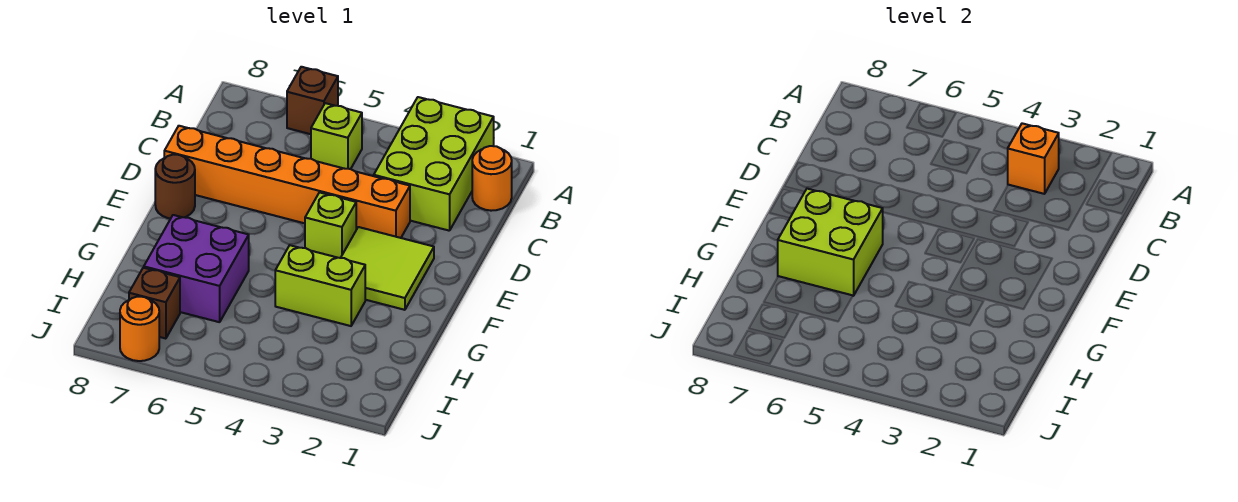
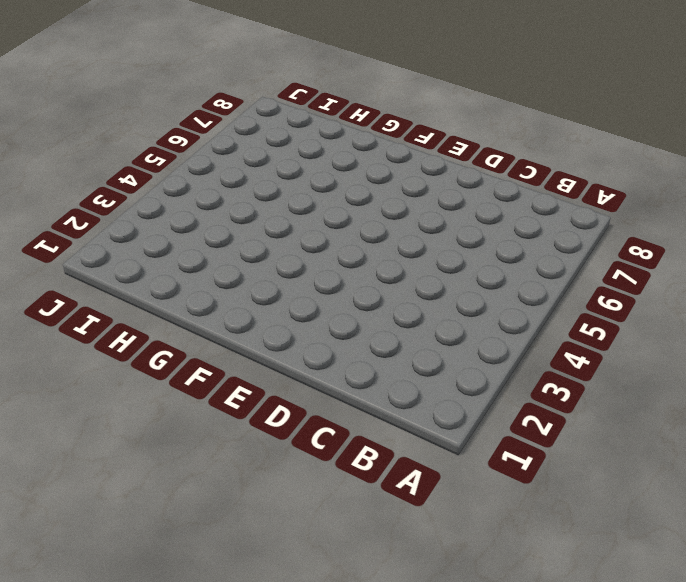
none -> lime brick A2:C3 level 1
none -> brown brick A6 level 1
none -> orange round brick B1 level 1

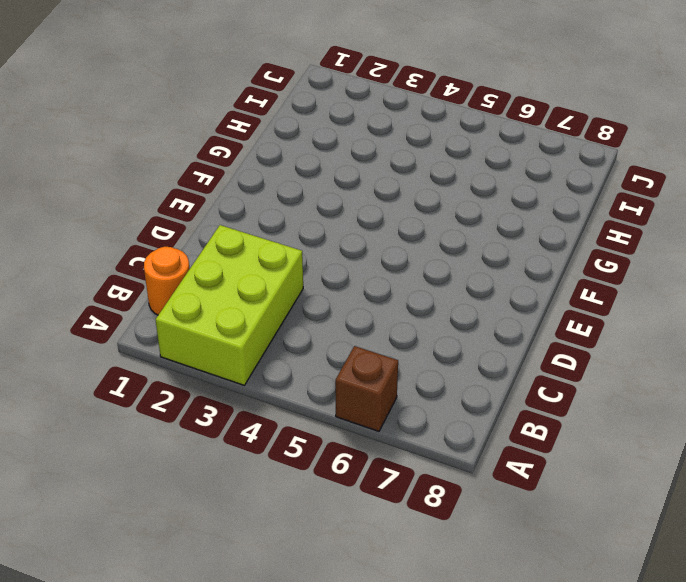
none -> lime brick B5 level 1
none -> orange brick D3:D8 level 1
none -> lime tile E2:F3 level 1

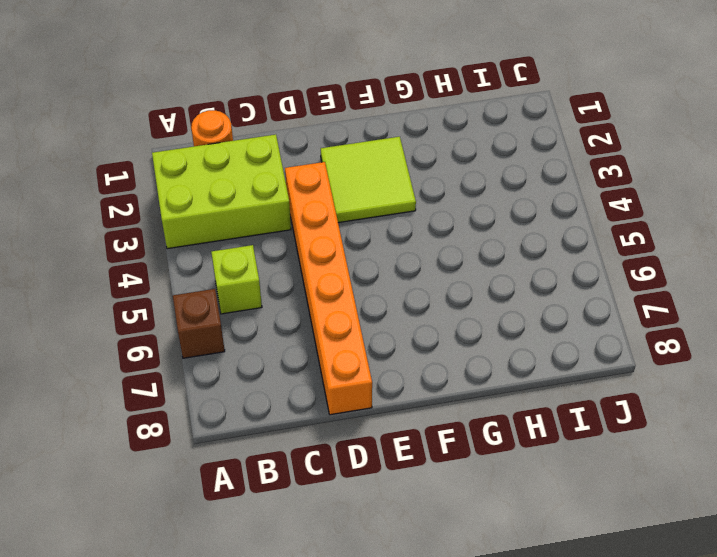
none -> lime brick E4 level 1
none -> brown round brick E8 level 1
none -> lime brick G3:G4 level 1

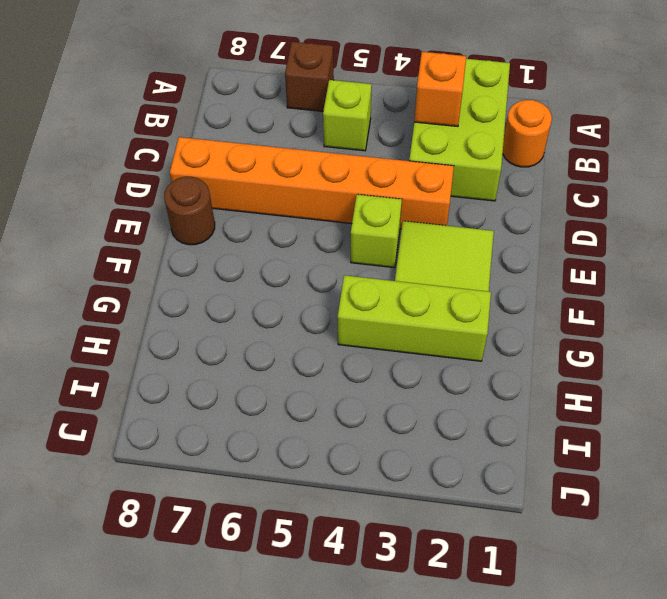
lime brick G2:G4 level 1 -> lime brick G3:G4 level 1
none -> purple brick G6:H7 level 1
none -> brown brick I7 level 1
none -> orange round brick J7 level 1

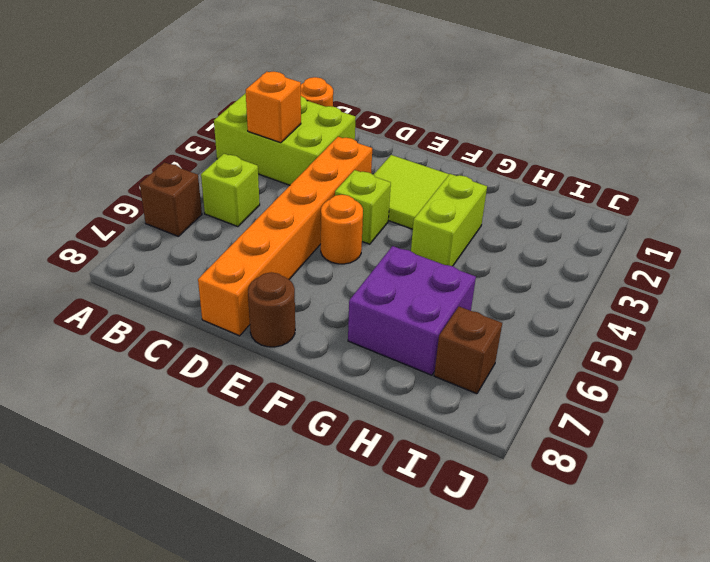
orange round brick E5 level 1 -> orange round brick J7 level 1
none -> lime brick F6:G7 level 2

